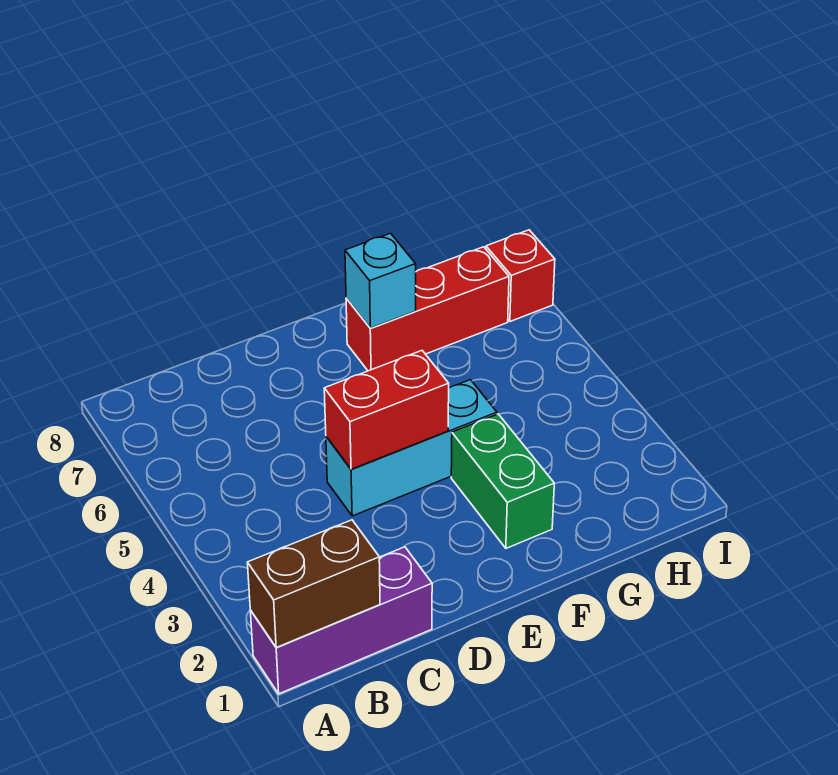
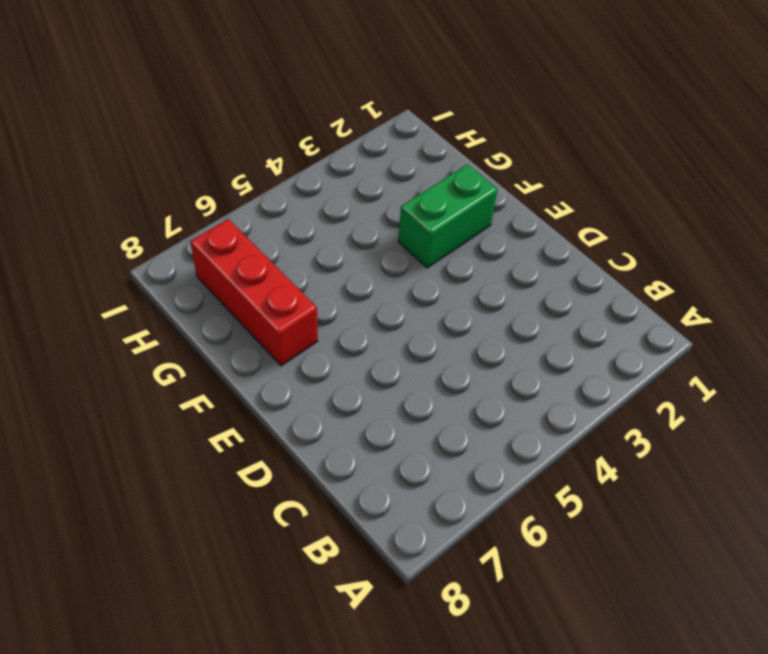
none -> purple brick A1:C1 level 1
none -> cyan brick D4:F4 level 1

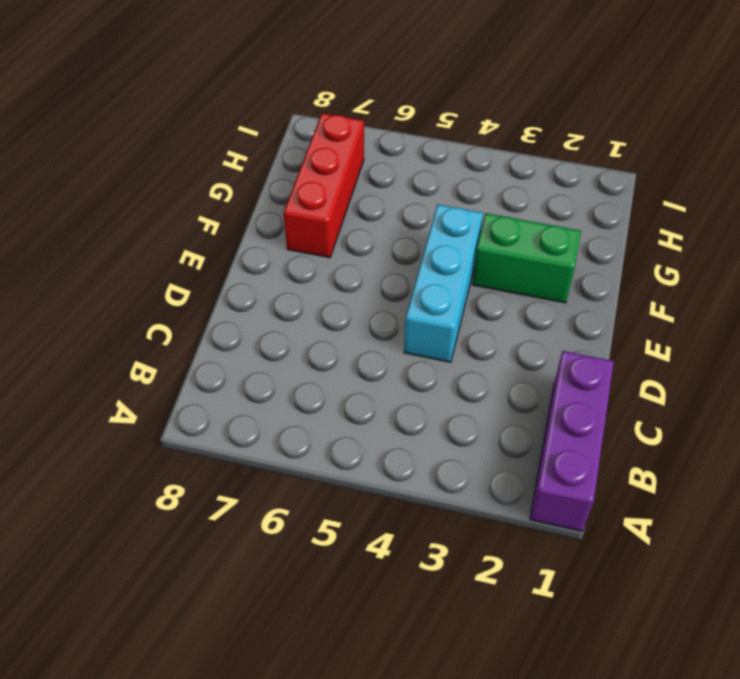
none -> red brick I7 level 1
none -> brown brick A1:B1 level 2

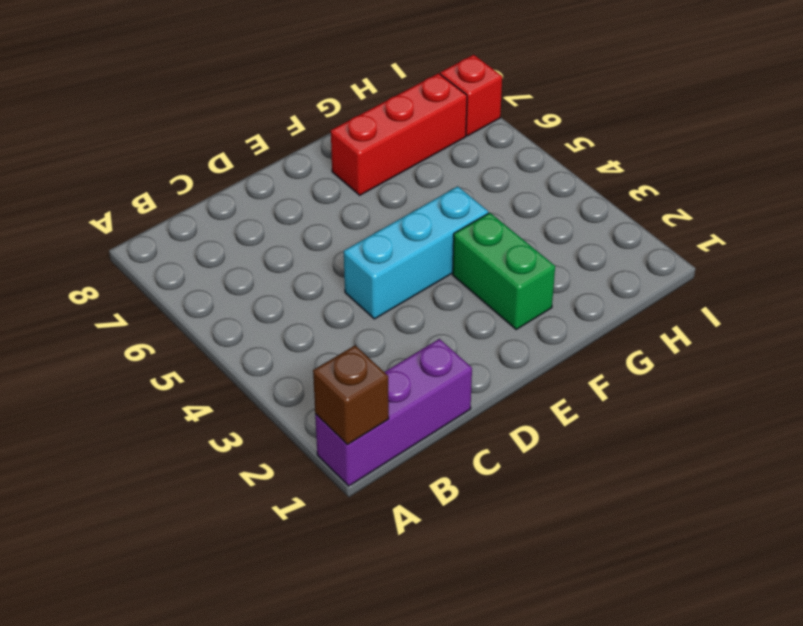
brown brick A1 level 2 -> brown brick A1:B1 level 2
none -> red brick D4:E4 level 2
none -> cyan brick F7 level 2

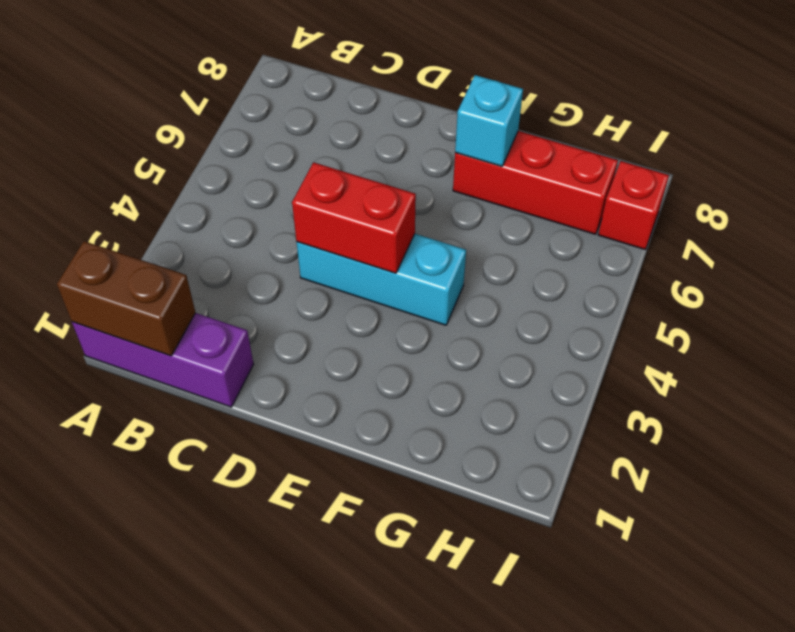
none -> green brick F2:F3 level 1

